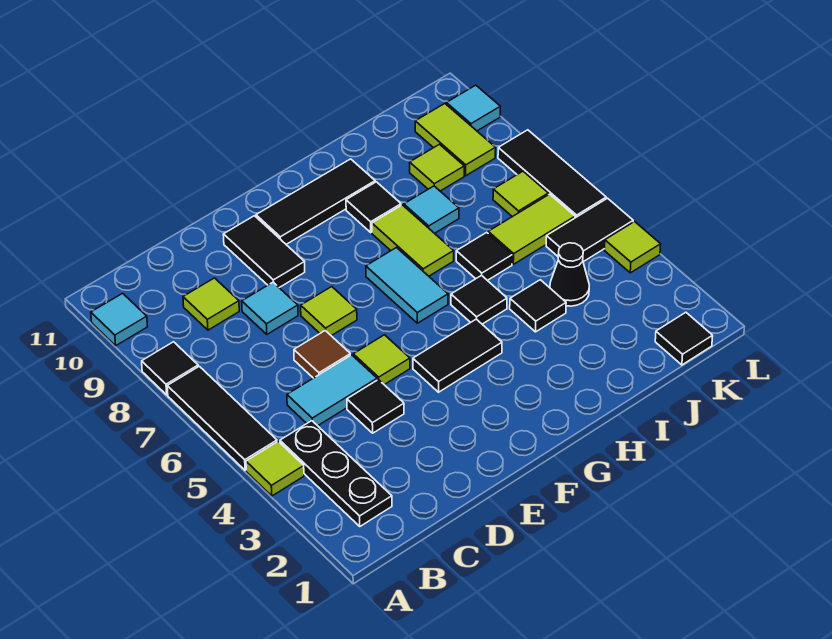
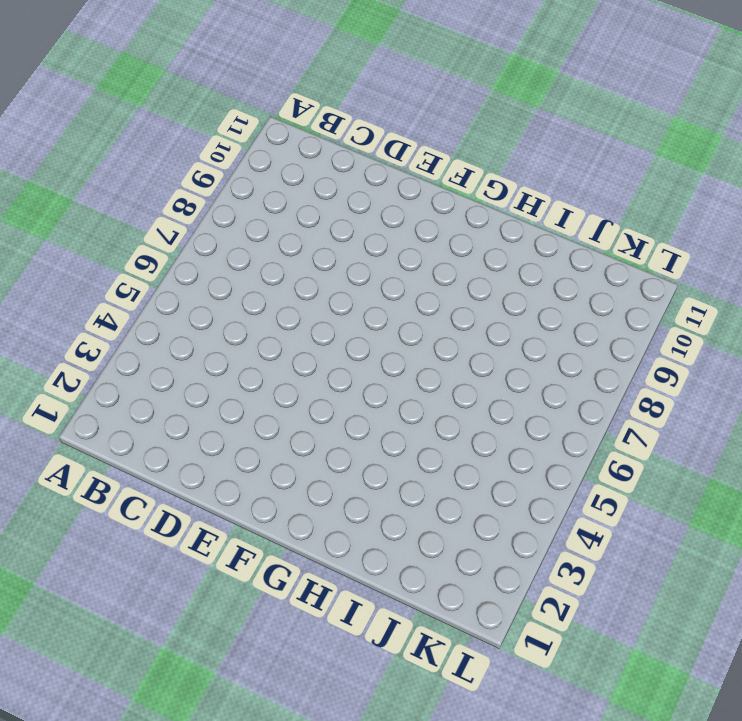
none -> lime tile A4 level 1
none -> black tile A5:A7 level 1
none -> black tile A8 level 1
none -> cyan tile A10 level 1

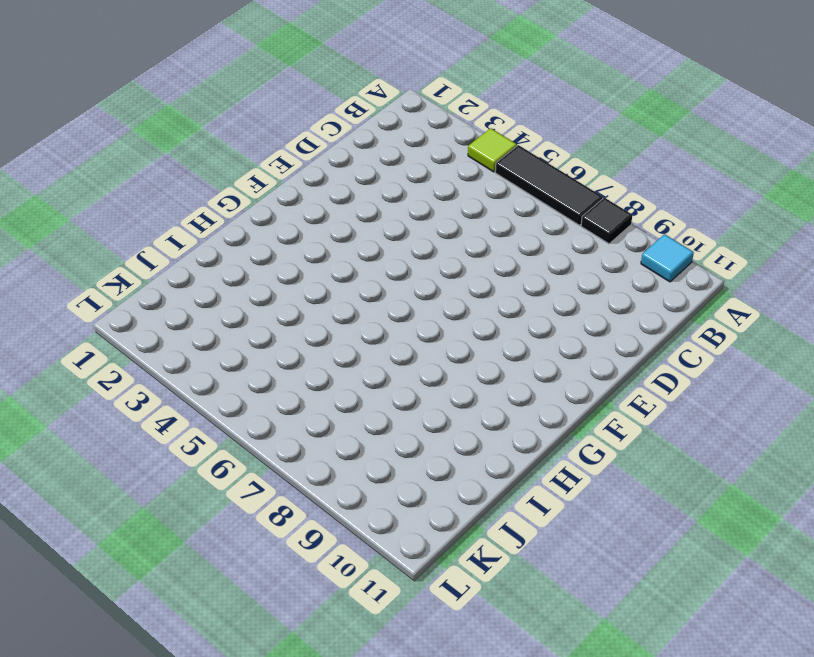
none -> black plate B2:B4 level 1
none -> cyan tile C5:D5 level 1
none -> lime tile C9 level 1
none -> black tile D4 level 1

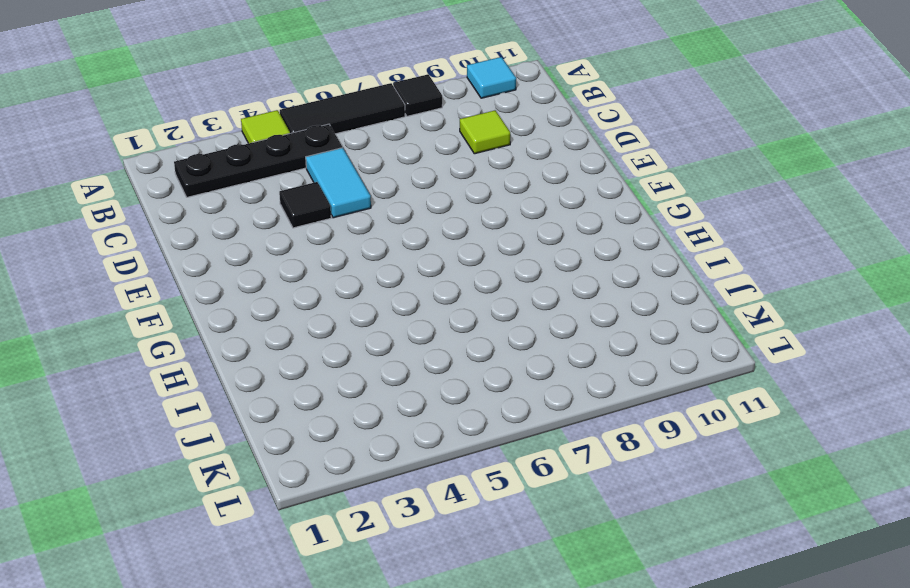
black plate B2:B5 level 1 -> black plate B2:B4 level 1
none -> brown tile D6 level 1
none -> cyan tile D8 level 1
none -> lime tile E5 level 1
none -> lime tile E7 level 1

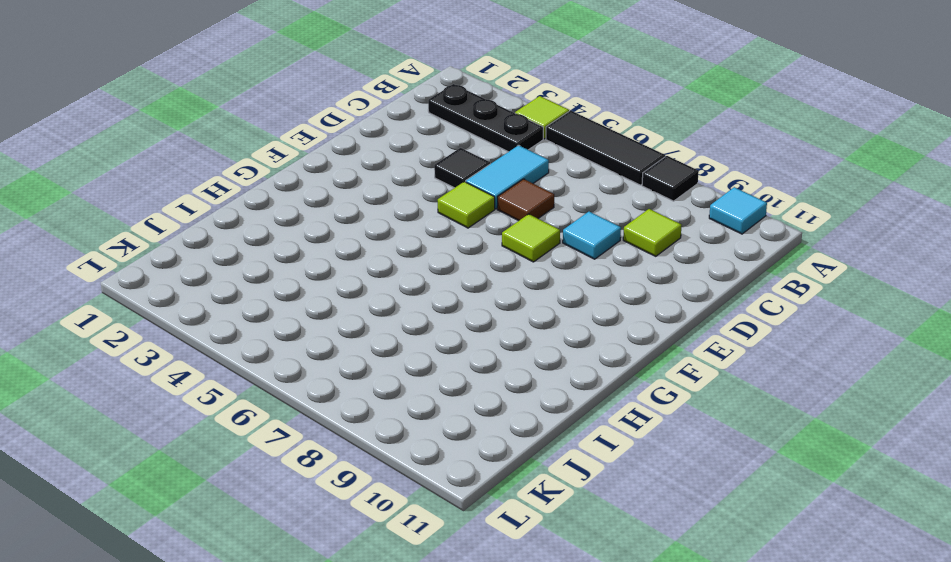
none -> black tile E9:E10 level 1
none -> black tile F4:G4 level 1
none -> black tile F10:H10 level 1
none -> cyan tile G6:G7 level 1

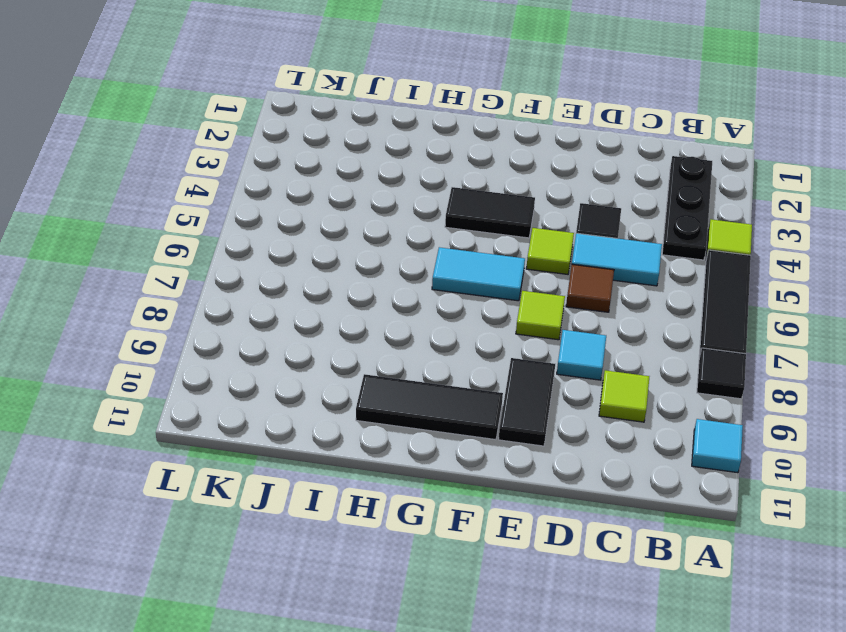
cyan tile F6:G6 level 1 -> cyan tile G6:G7 level 1
none -> black tile H5 level 1
none -> lime tile H7:H8 level 1
none -> black tile H9 level 1
none -> black tile I4 level 1

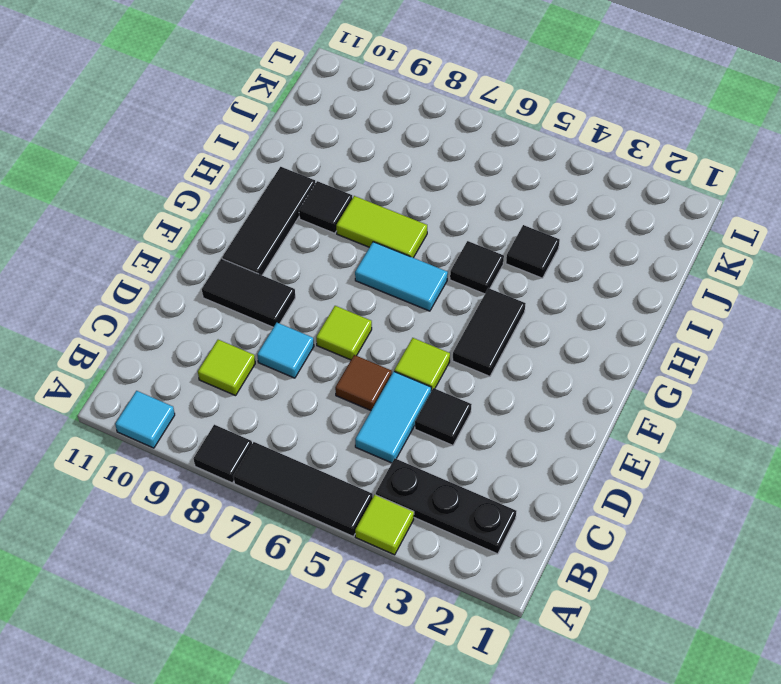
none -> black tile I6 level 1
none -> cyan tile I8 level 1
none -> black cone J4 level 1
none -> lime tile J6:K6 level 1

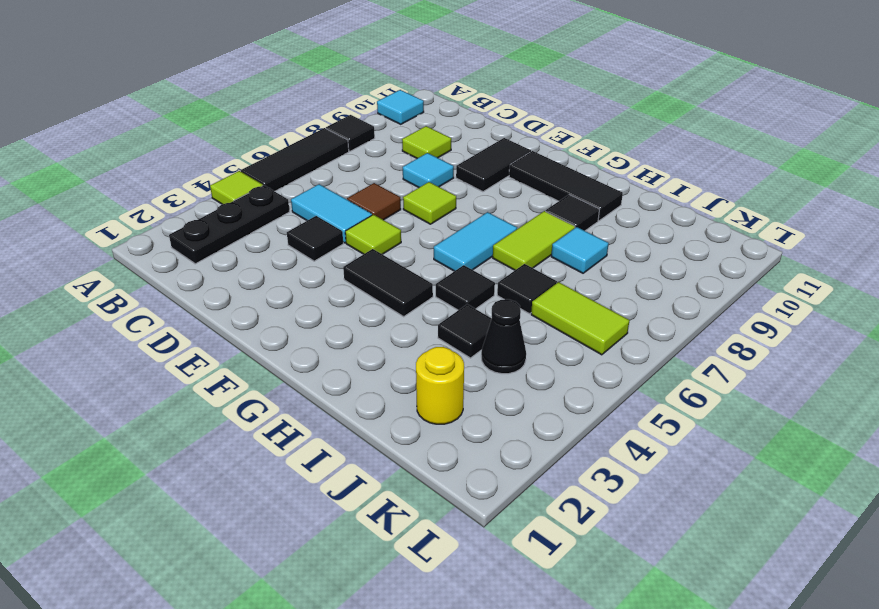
yellow round brick J2 level 1 -> none
none -> lime tile J9 level 1
none -> black tile K1 level 1
none -> black tile K5:L5 level 1
none -> lime tile K7 level 1

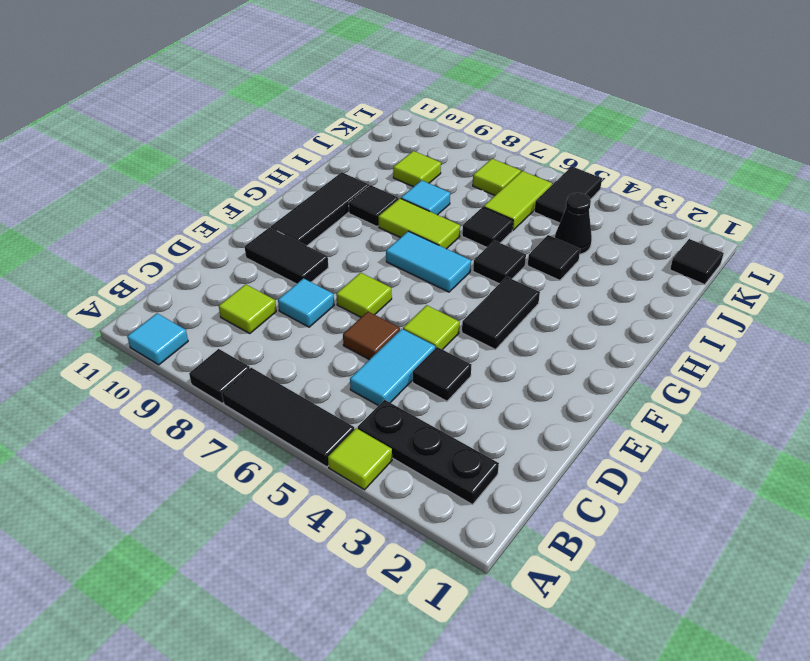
none -> lime tile K9:K10 level 1
none -> lime tile L4 level 1
none -> black tile L6:L8 level 1
none -> cyan tile L10 level 1

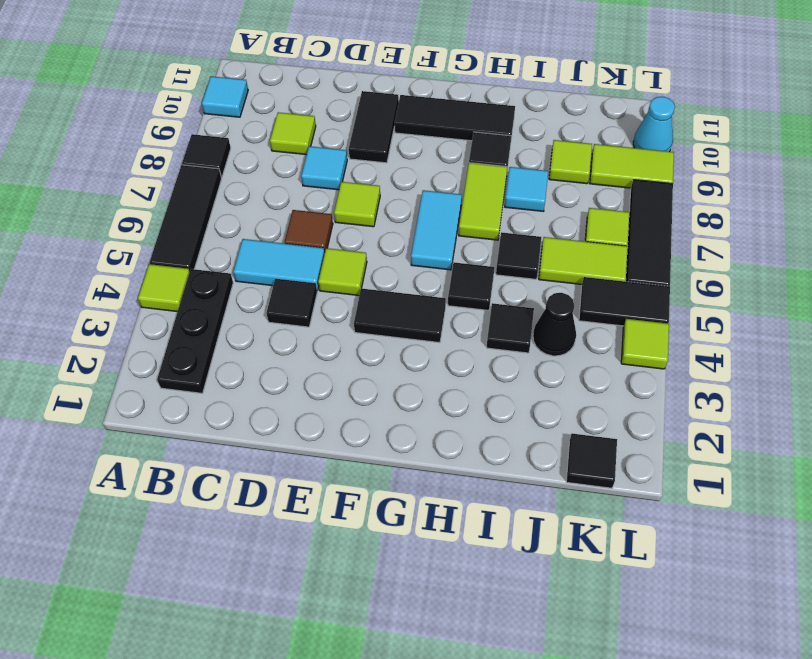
lime tile K9:L9 level 1 -> lime tile K9:K10 level 1
cyan cone L10 level 1 -> cyan tile L10 level 1

